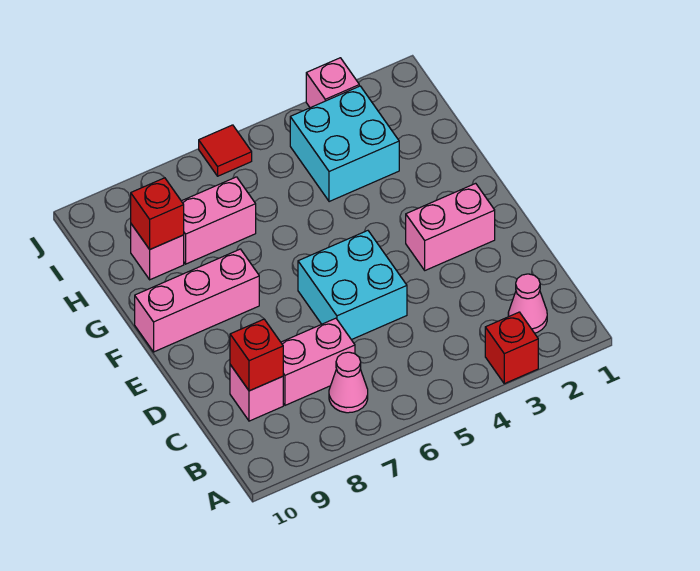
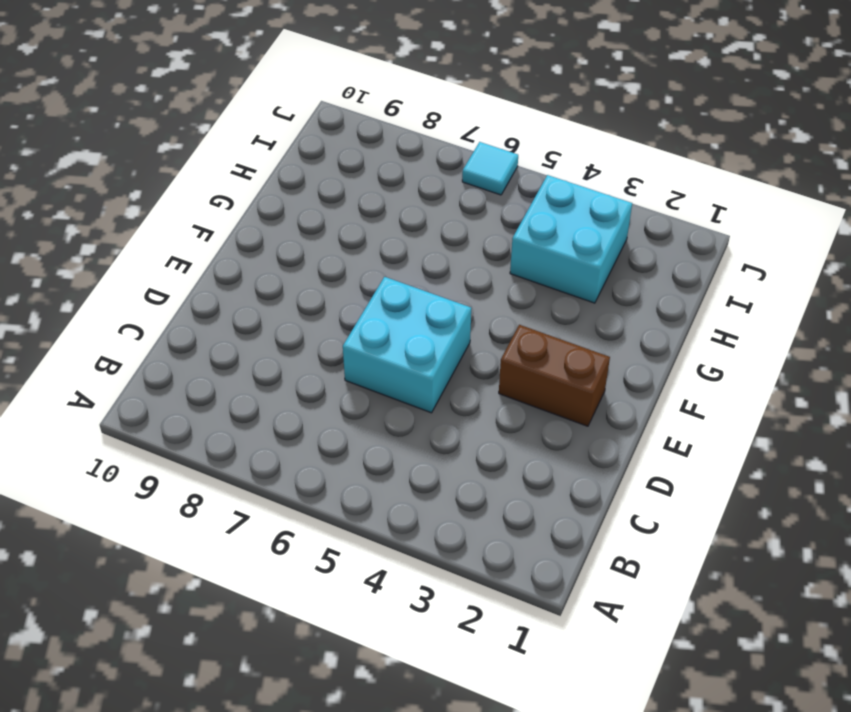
brown brick E2:E3 level 1 -> pink brick E2:E3 level 1
cyan tile J6 level 1 -> red tile J6 level 1
none -> red brick A3 level 1
none -> pink cone B2 level 1
none -> pink cone B7 level 1

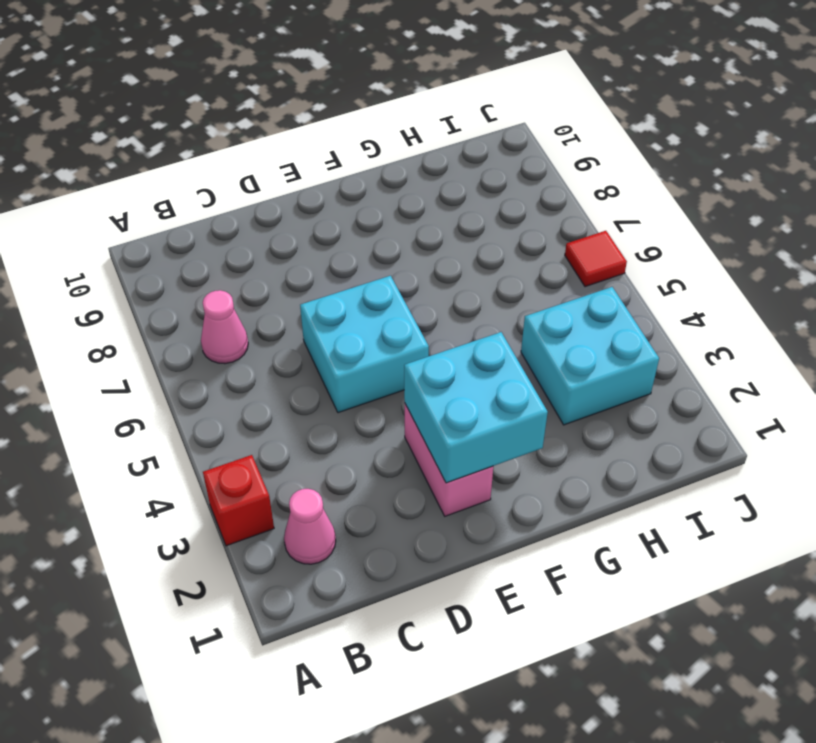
cyan brick E2:F3 level 2 -> none
none -> pink brick C7:C8 level 1
none -> pink brick C9 level 1
none -> pink brick F8:F10 level 1

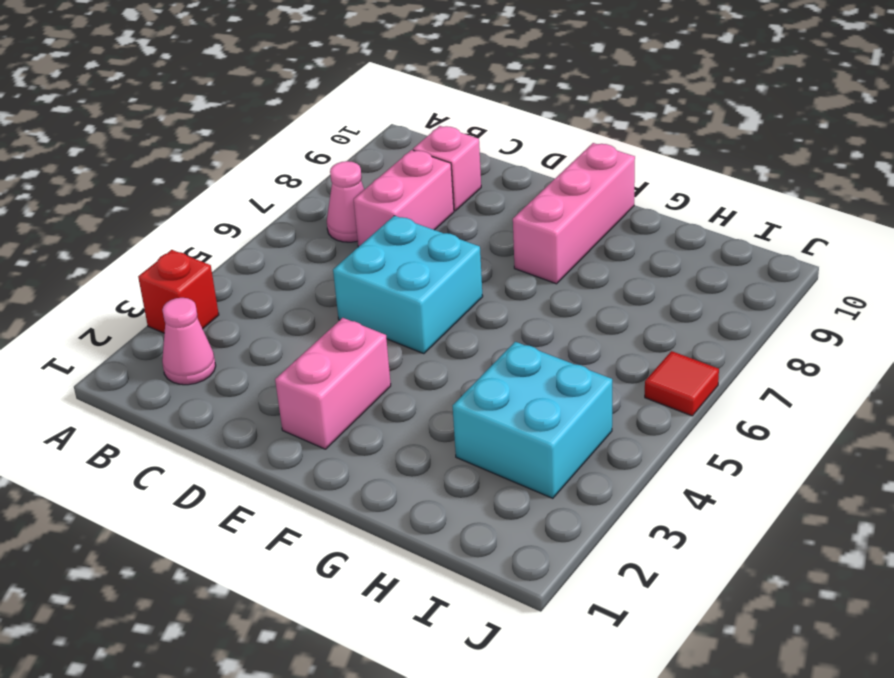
none -> pink brick H7:H8 level 1
none -> pink brick H9 level 1
none -> pink brick J3 level 1

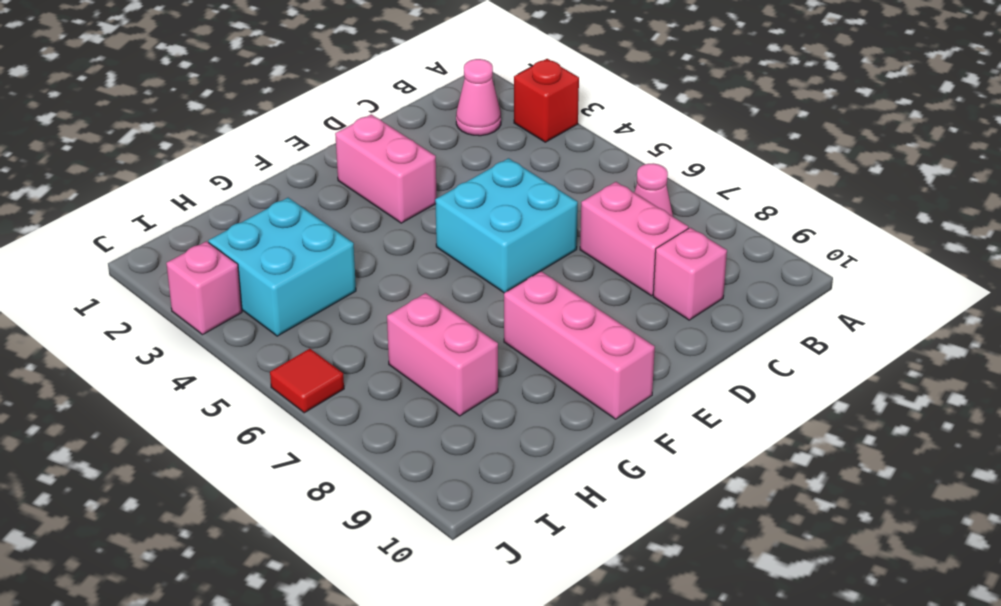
none -> pink brick H9 level 1
none -> red brick C9 level 2
none -> red brick H9 level 2

